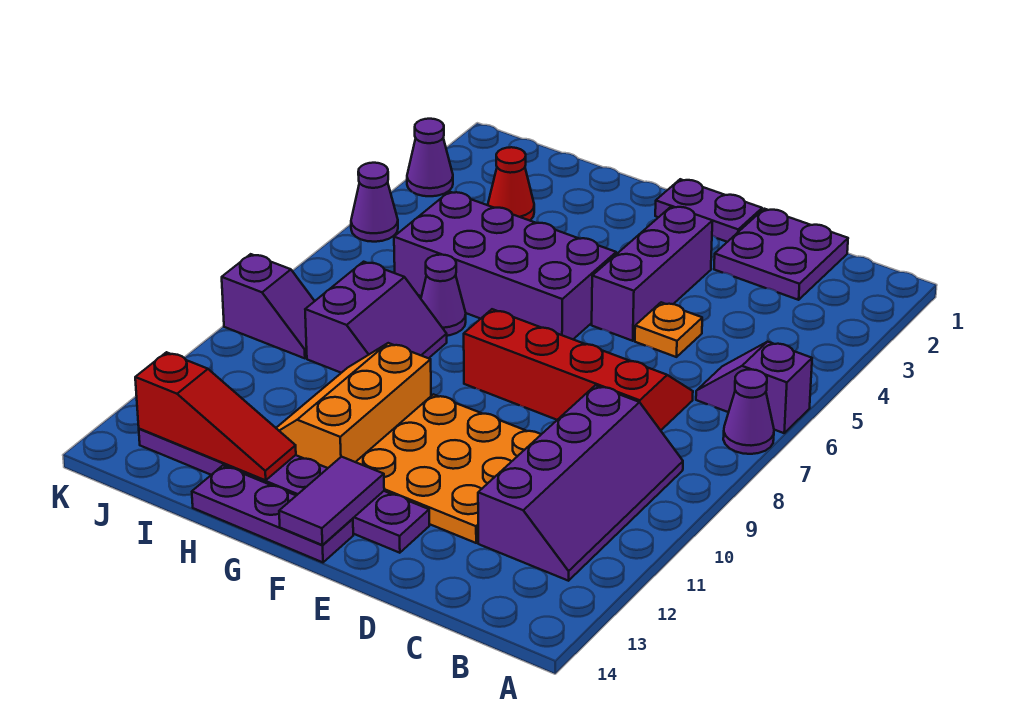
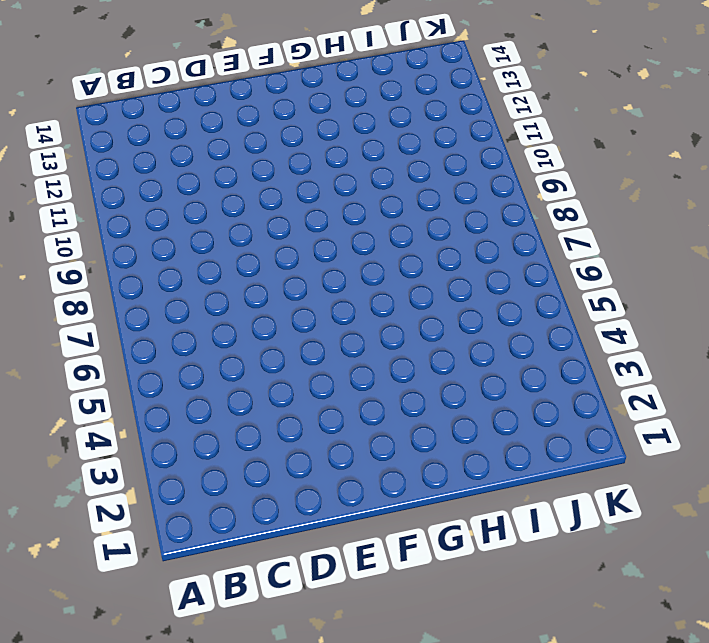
none -> purple slope A6:B6 level 1 top A
none -> purple cone A7 level 1
none -> purple slope B9:C12 level 1 top C

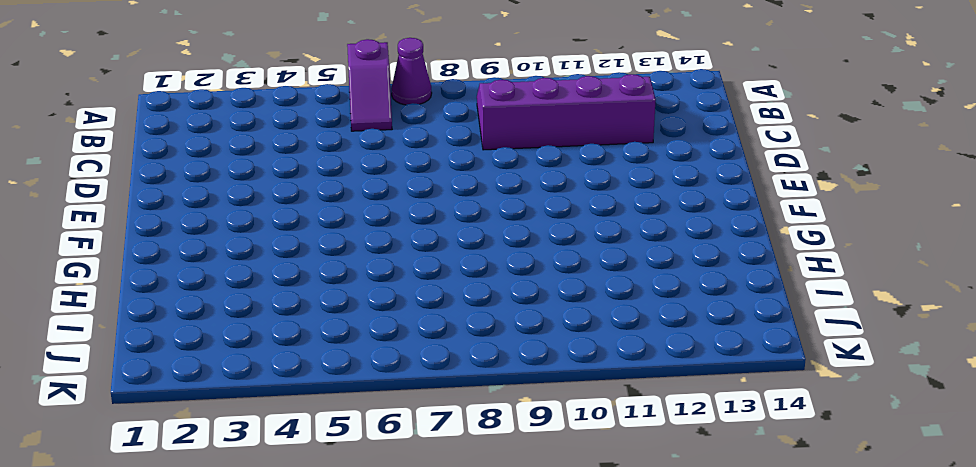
none -> purple plate C1:D2 level 1
none -> red slope C7:F8 level 1 top 8
none -> orange plate D5 level 1

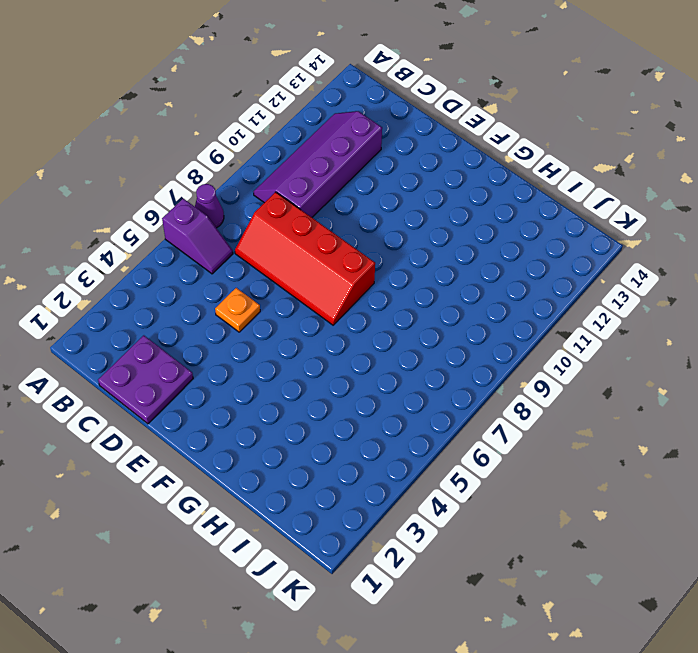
none -> orange plate D10:F12 level 1
none -> purple plate E1:F1 level 1
none -> purple brick E3:E5 level 1

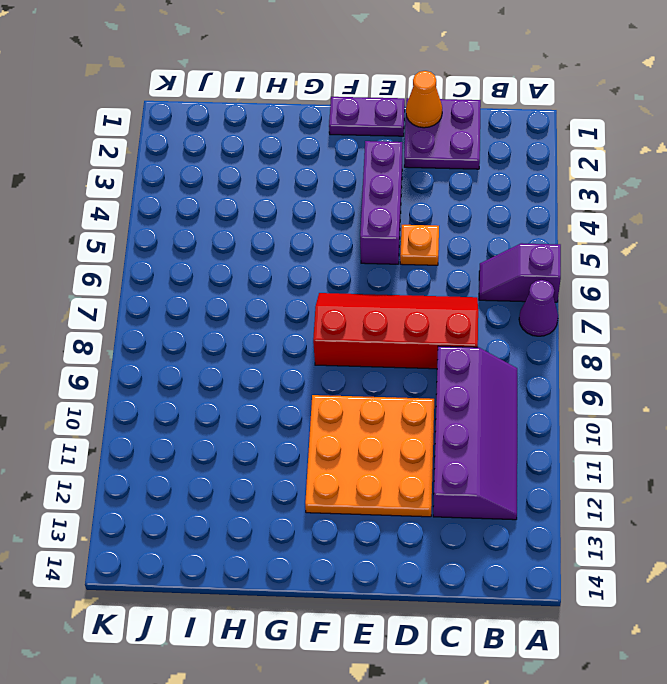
orange cone D1 level 2 -> none
none -> purple plate E13:J13 level 1
none -> purple brick F5:I6 level 1
none -> purple plate F14:H14 level 1

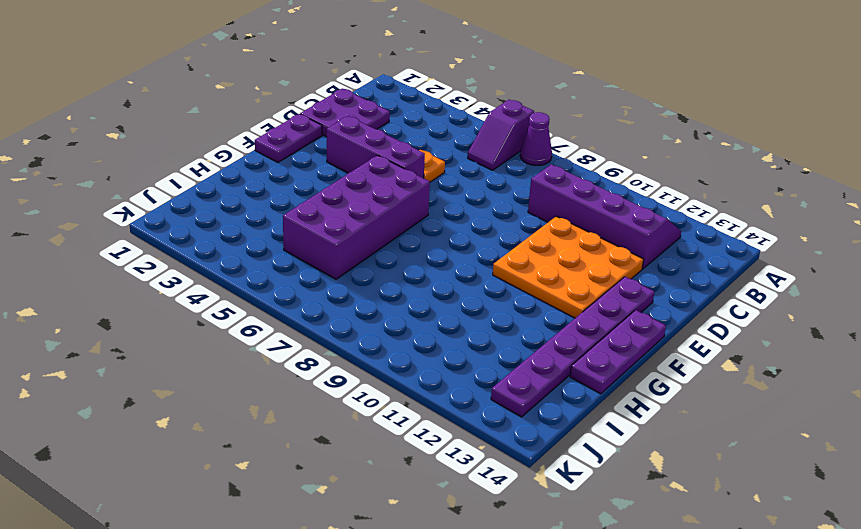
none -> red slope C7:F8 level 1 top 8
none -> orange slope G10:H12 level 1 top G
none -> purple cone H7 level 1

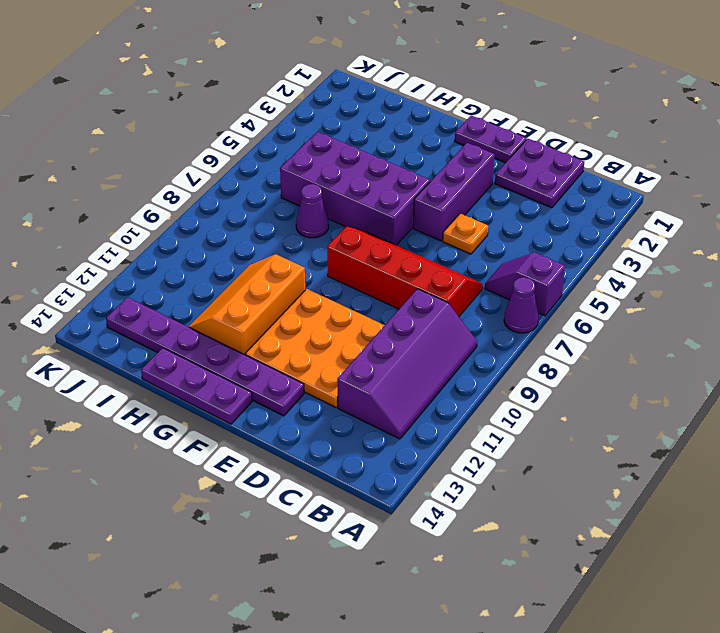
none -> purple slope H8:I9 level 1 top I
none -> red cone I3 level 1
none -> purple slope J9:K9 level 1 top K

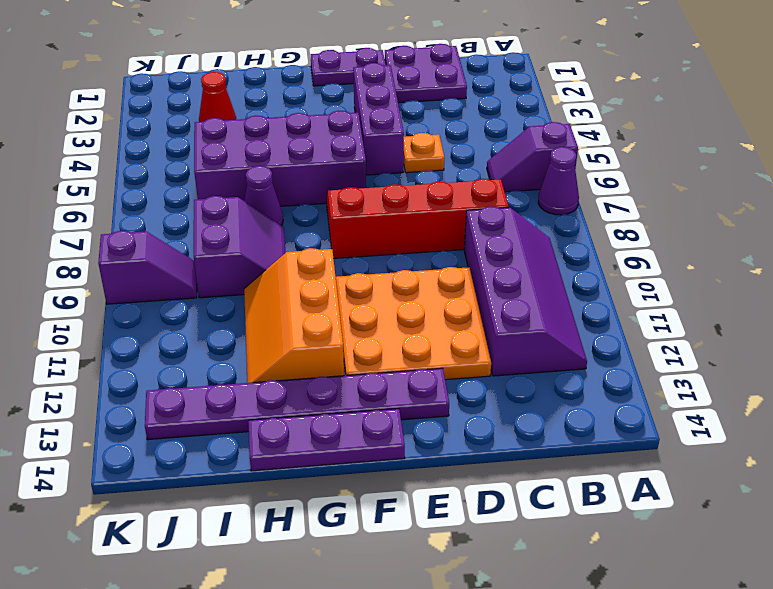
none -> purple cone K3 level 1
none -> purple cone K5 level 1
none -> purple tile F13:F14 level 2

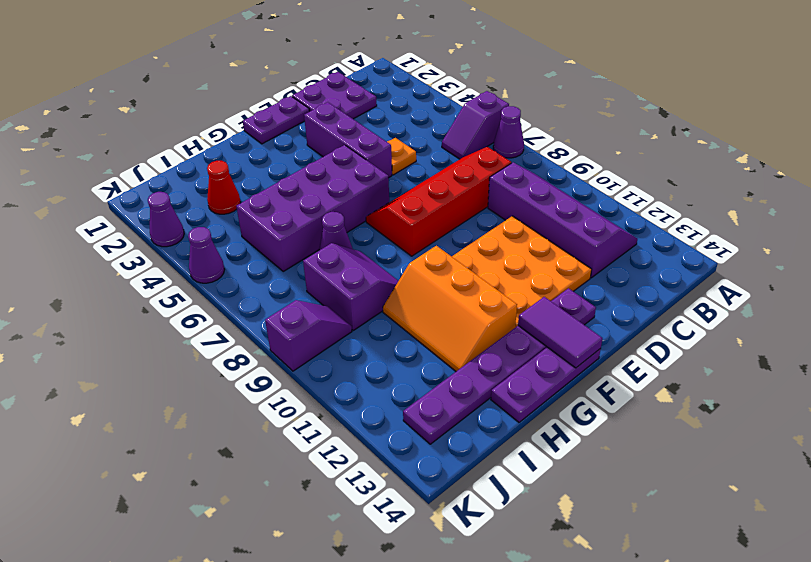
none -> red slope H13:J13 level 2 top J

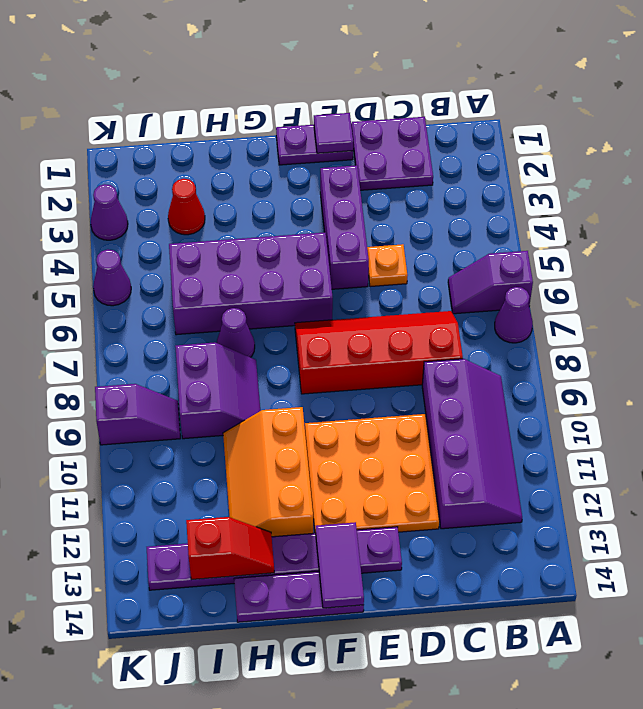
purple tile E1 level 2 -> none
red slope H13:I13 level 2 top I -> red slope H13:J13 level 2 top J

